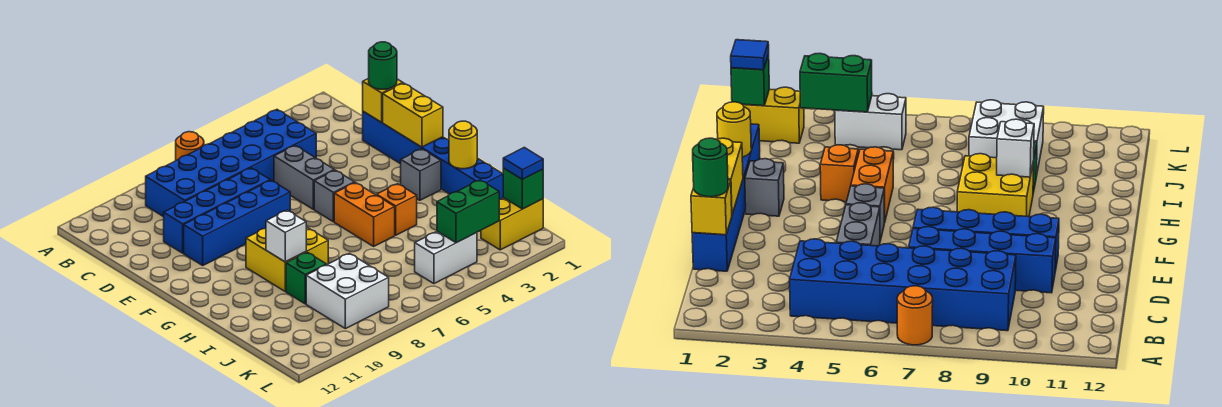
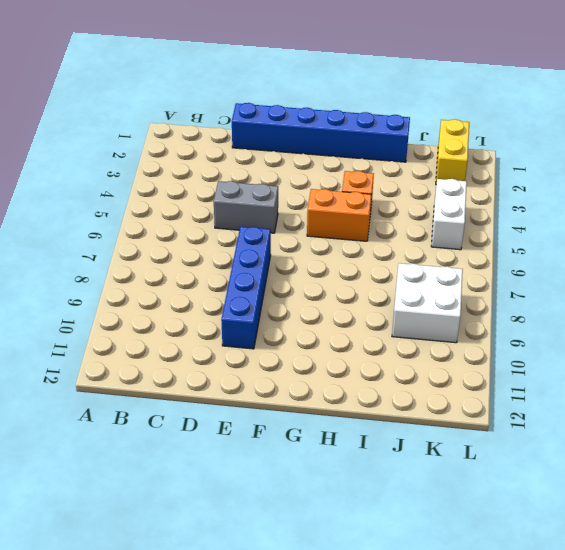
none -> orange round brick A7 level 1
none -> blue brick B4:C9 level 1
none -> blue brick D7:D10 level 1

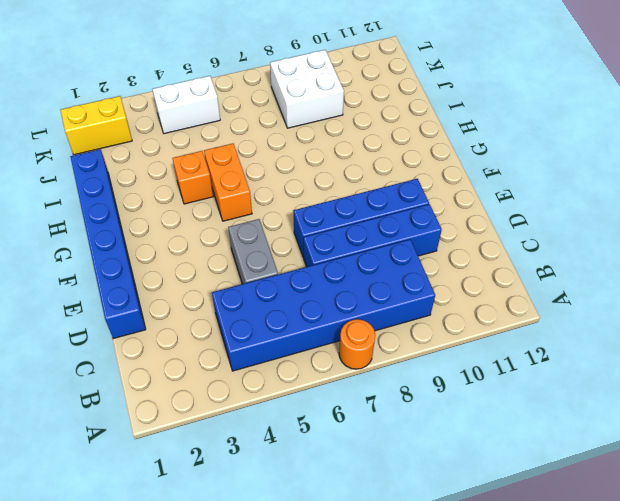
none -> grey brick F5 level 1
none -> grey brick G2 level 1
none -> yellow brick G8:H9 level 1

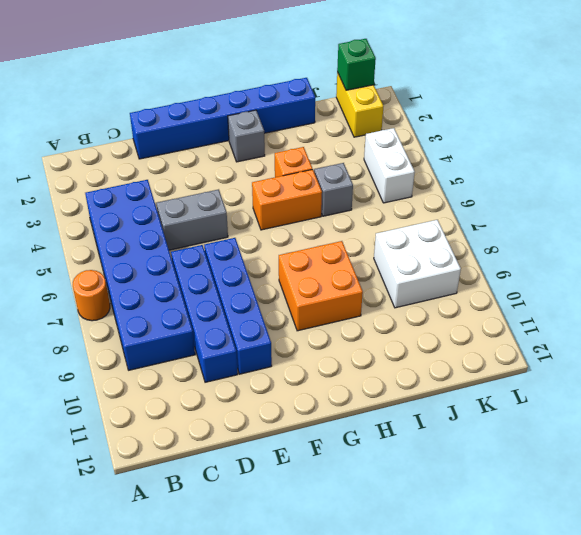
orange brick G8:H9 level 1 -> yellow brick G8:H9 level 1
grey brick I5 level 1 -> grey brick F5 level 1
none -> green brick I9 level 1
none -> yellow brick D1 level 2
none -> yellow brick E1:F1 level 2

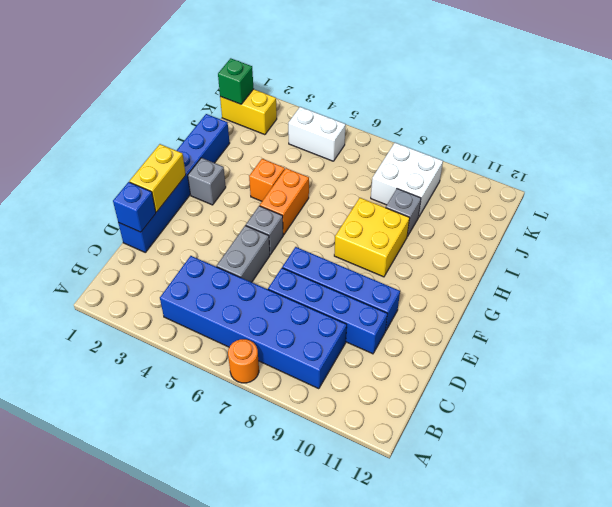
blue brick D1 level 2 -> yellow brick D1 level 2
grey brick I9 level 1 -> green brick I9 level 1
none -> yellow round brick H1 level 2
none -> white brick H9 level 2
none -> green brick K3:K4 level 2

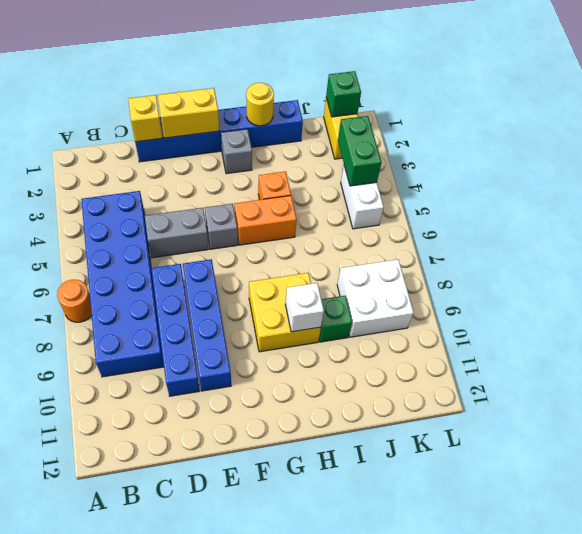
none -> green round brick D1 level 3
none -> blue tile K1 level 3

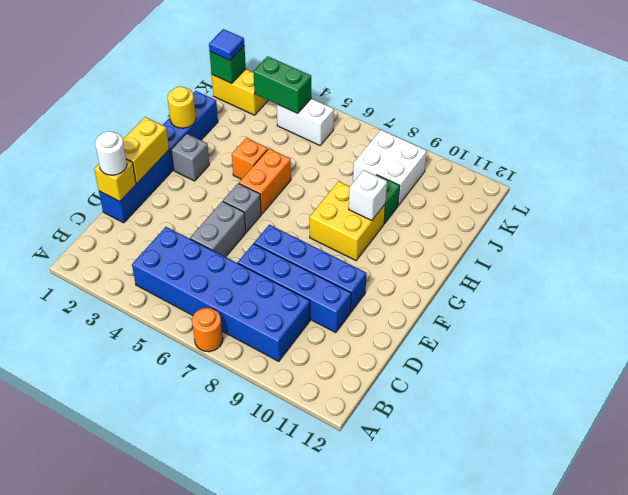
white round brick D1 level 3 -> green round brick D1 level 3

